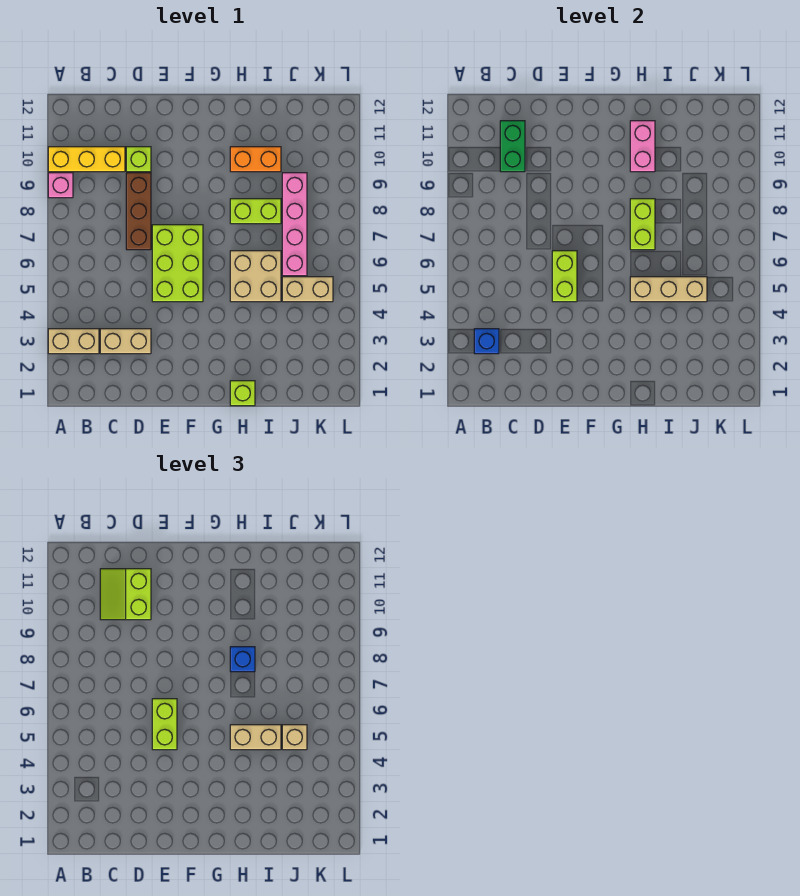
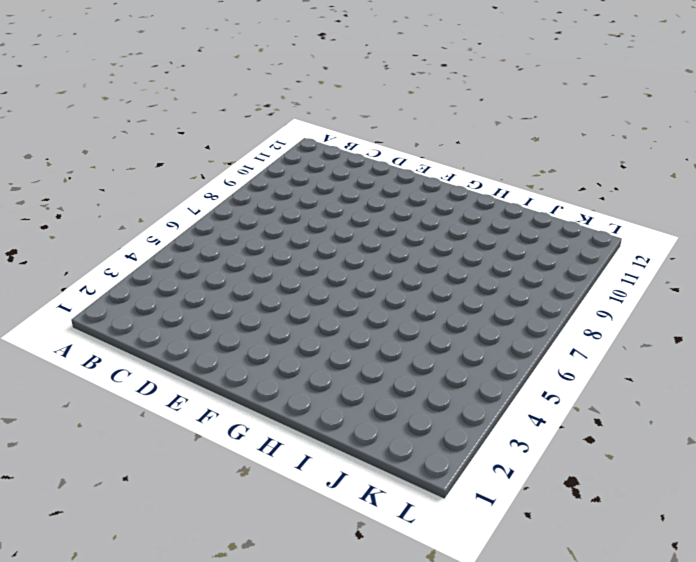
none -> tan brick A3:B3 level 1
none -> pink brick A9 level 1
none -> yellow brick A10:C10 level 1

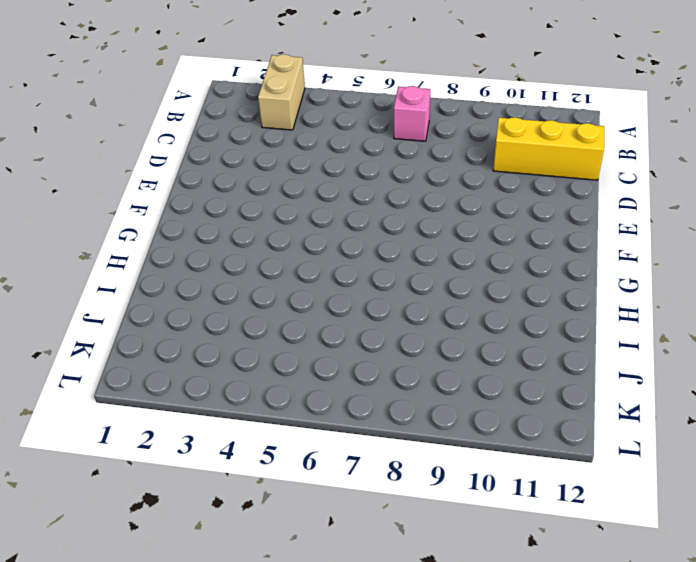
pink brick B7 level 1 -> pink brick A9 level 1
yellow brick C10:C12 level 1 -> yellow brick A10:C10 level 1
none -> tan brick C3:D3 level 1
none -> brown brick D7:D9 level 1
none -> lime brick D10 level 1

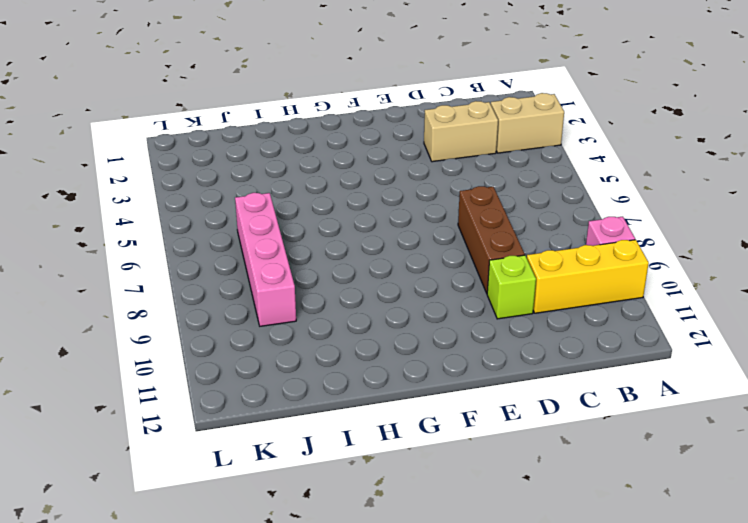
none -> lime brick E5:F7 level 1
none -> lime brick H1 level 1
none -> tan brick H5:I6 level 1

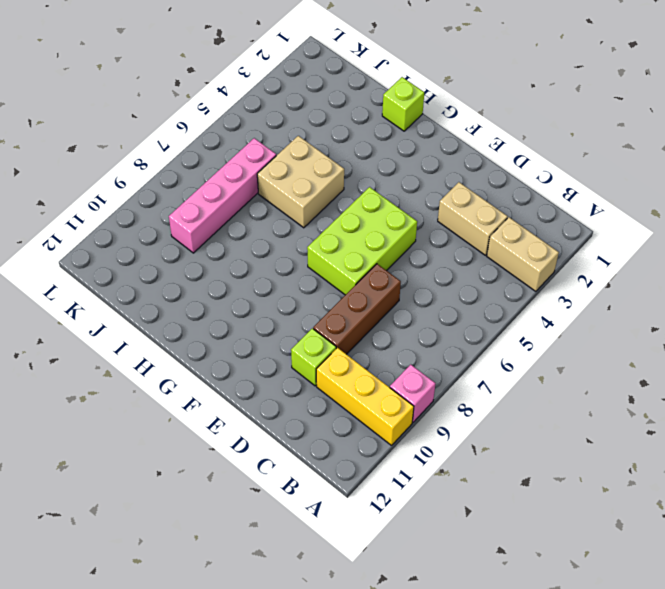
none -> lime brick H8:I8 level 1
none -> orange brick H10:I10 level 1
none -> tan brick J5:K5 level 1

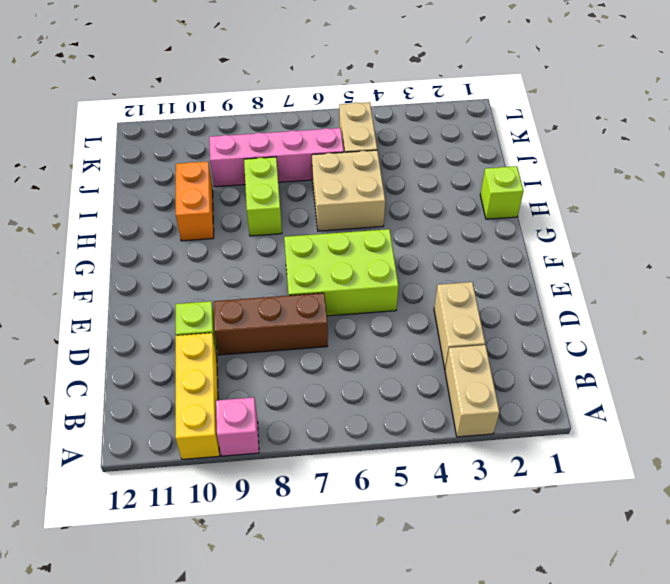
none -> blue brick B3 level 2
none -> green brick C10:C11 level 2
none -> lime brick E5:E6 level 2

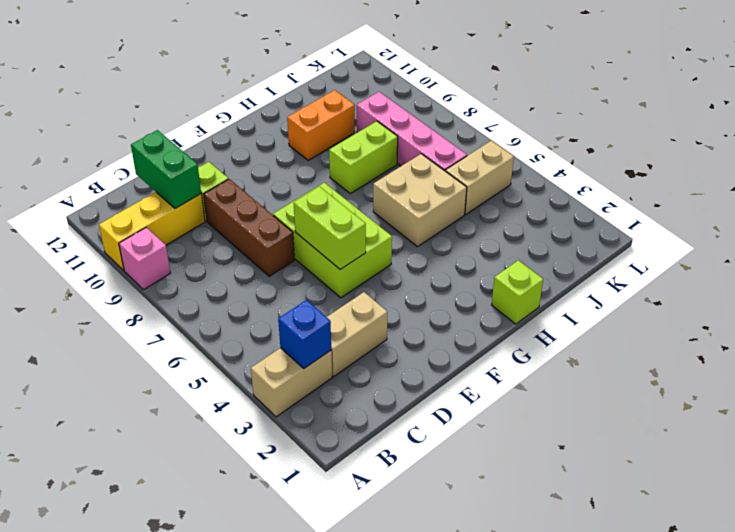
none -> tan brick H5:J5 level 2
none -> lime brick H7:H8 level 2
none -> pink brick H10:H11 level 2

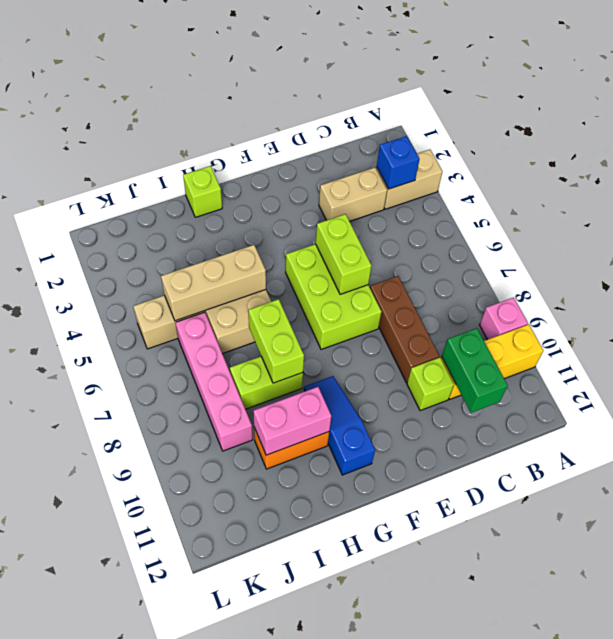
blue slope G9:G11 level 1 top 11 -> none
pink brick H10:I10 level 2 -> pink brick H10:H11 level 2
none -> lime slope C10:D11 level 3 top D
none -> lime brick E5:E6 level 3
none -> tan brick H5:I5 level 3

